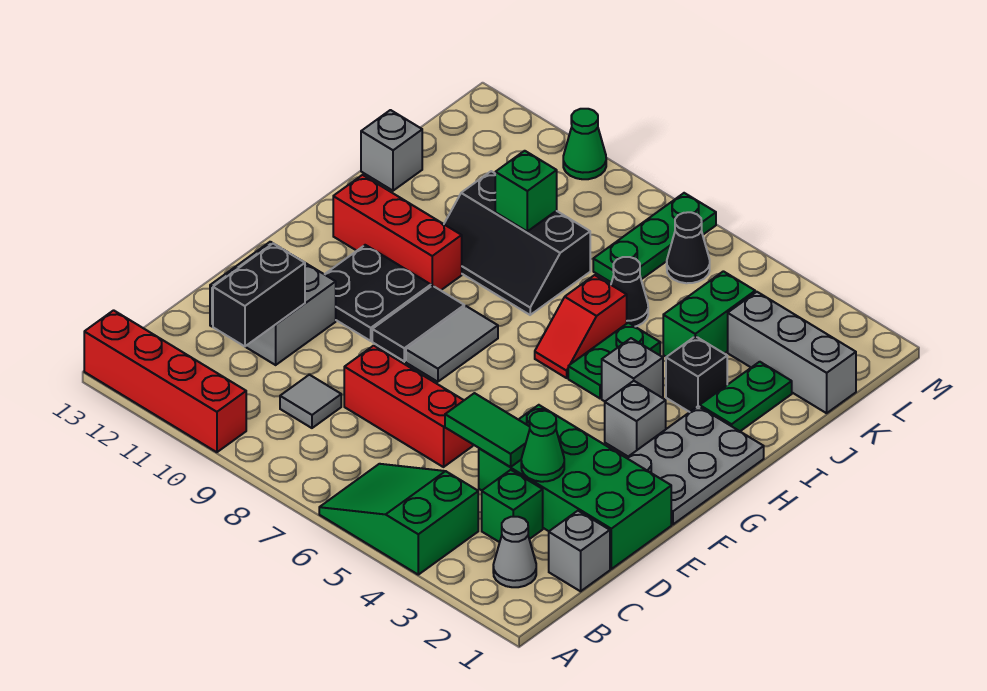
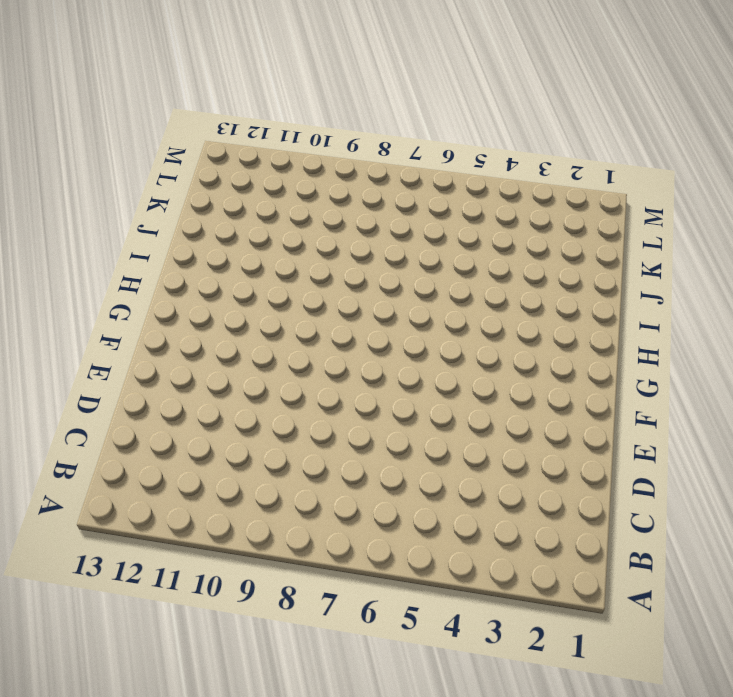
none -> green slope A4:B6 level 1 top 4
none -> red brick A10:A13 level 1
none -> grey cone B2 level 1
none -> grey brick C1 level 1

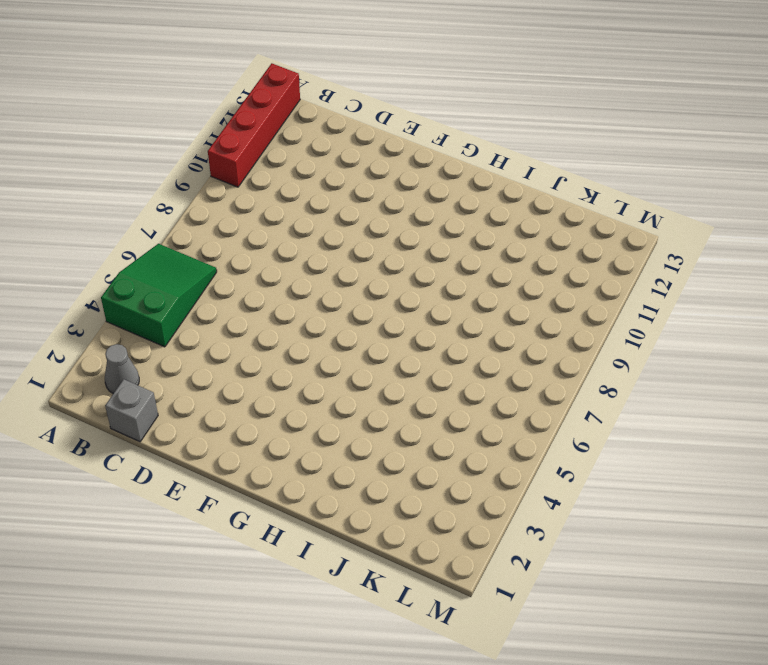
none -> green brick C3 level 1
none -> grey tile C9 level 1
none -> green brick D1:E4 level 1
none -> red brick D6:D8 level 1

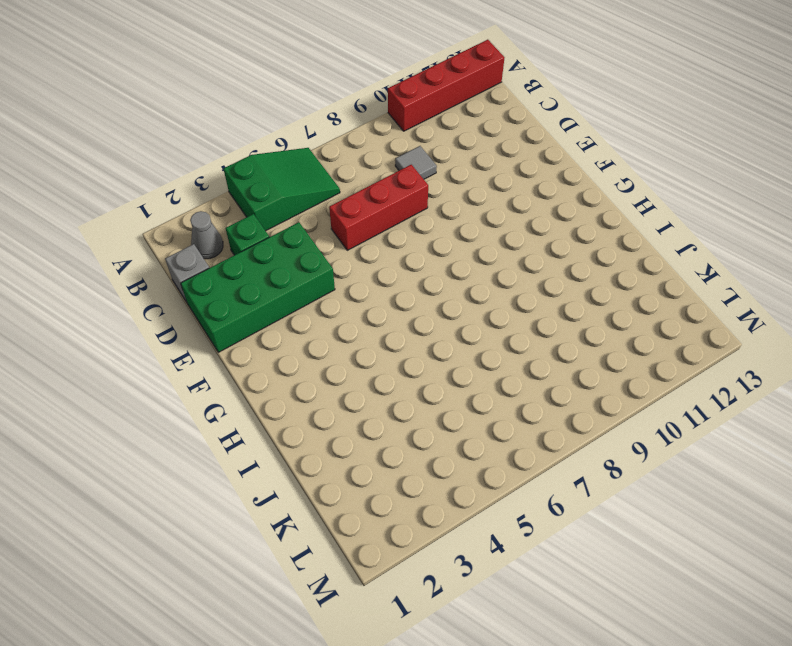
none -> grey brick D11:E12 level 1
none -> grey plate F1:H2 level 1
none -> grey tile F8:G8 level 1
none -> black tile F9:G9 level 1

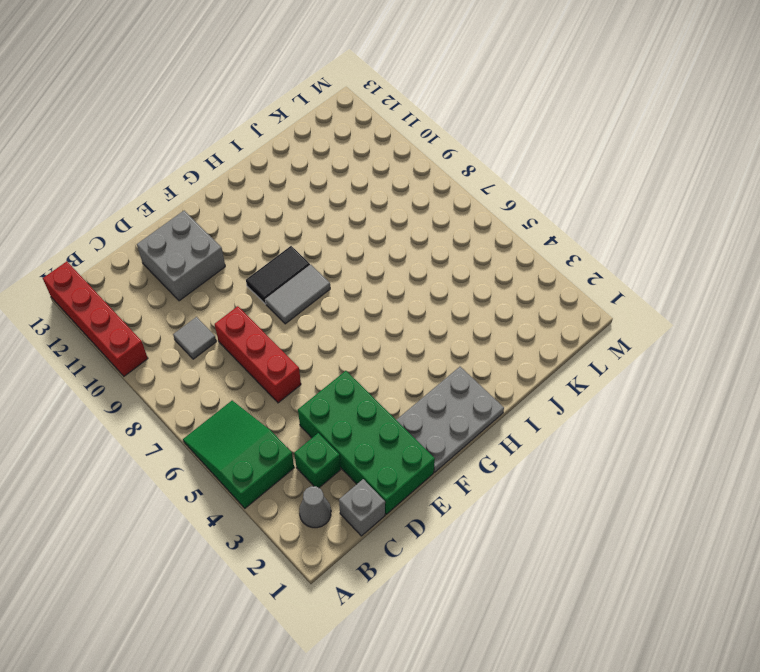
none -> black plate F10:G11 level 1
none -> grey brick G3 level 1
none -> grey brick H4 level 1
none -> green plate H5:I5 level 1

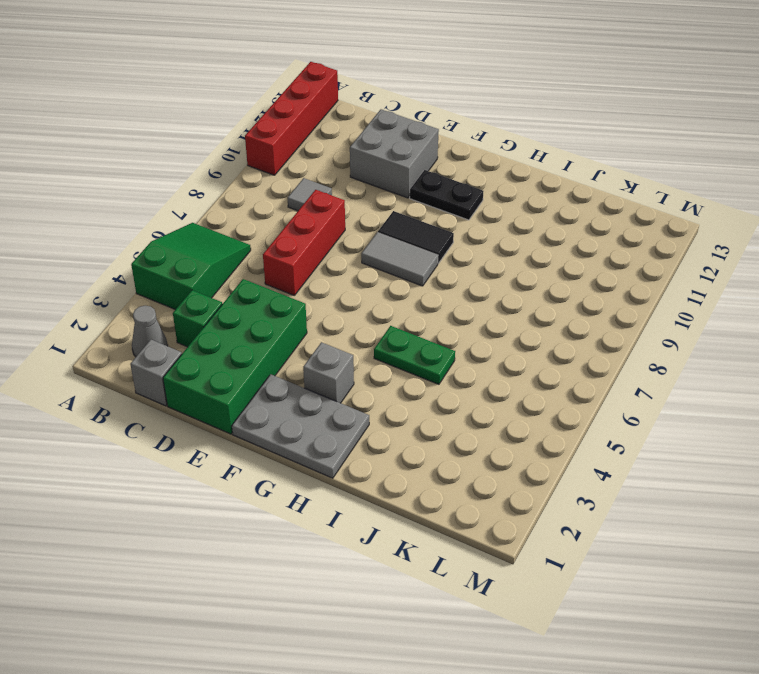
black plate F11:G11 level 1 -> black plate F10:G11 level 1
none -> grey brick H4 level 1
none -> red slope H6:I6 level 1 top I
none -> red brick H10:H12 level 1
none -> green plate I2:J2 level 1

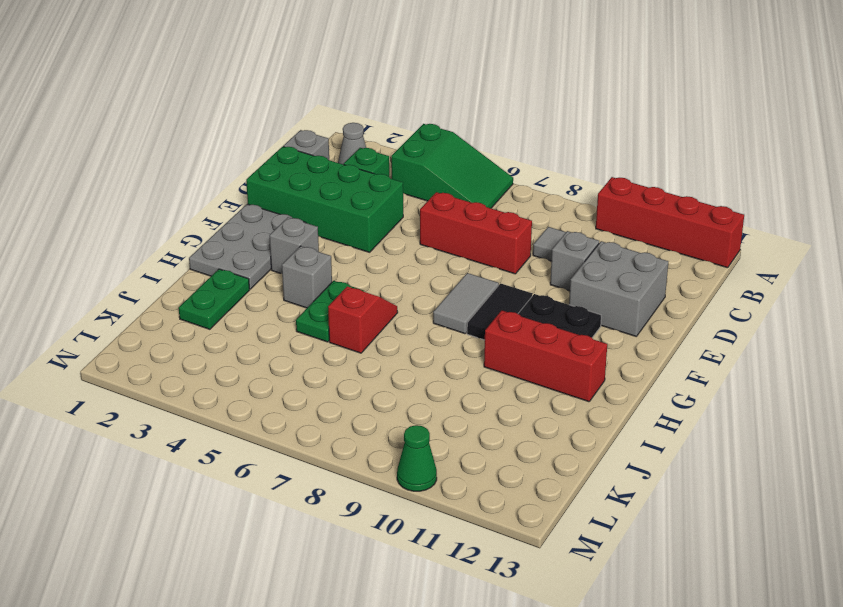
grey brick D10 level 1 -> grey brick J13 level 1
none -> black brick I3 level 1
none -> black slope I8:J10 level 1 top J
none -> green brick J4:K4 level 1
none -> black cone J6 level 1

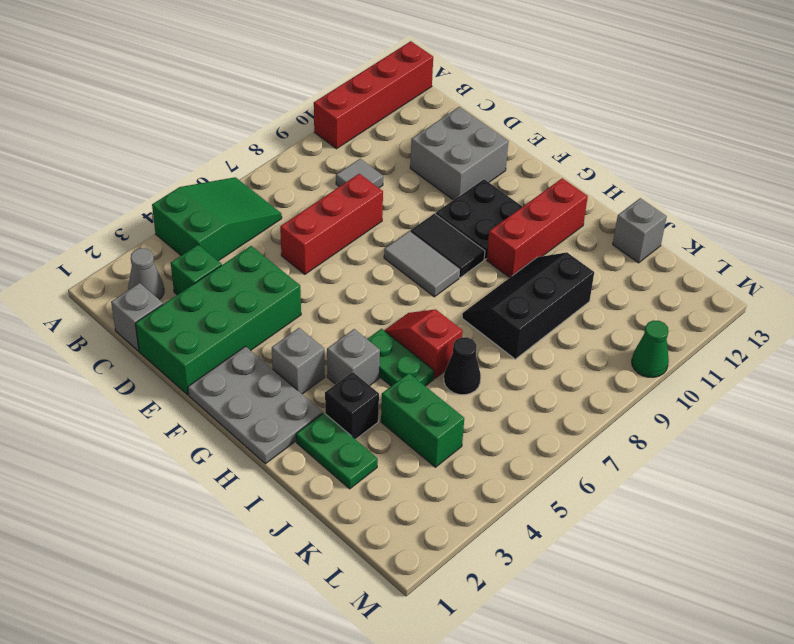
none -> grey brick K1:K3 level 1
none -> green plate K7:M7 level 1
none -> black cone L6 level 1
none -> black brick C11:D11 level 2

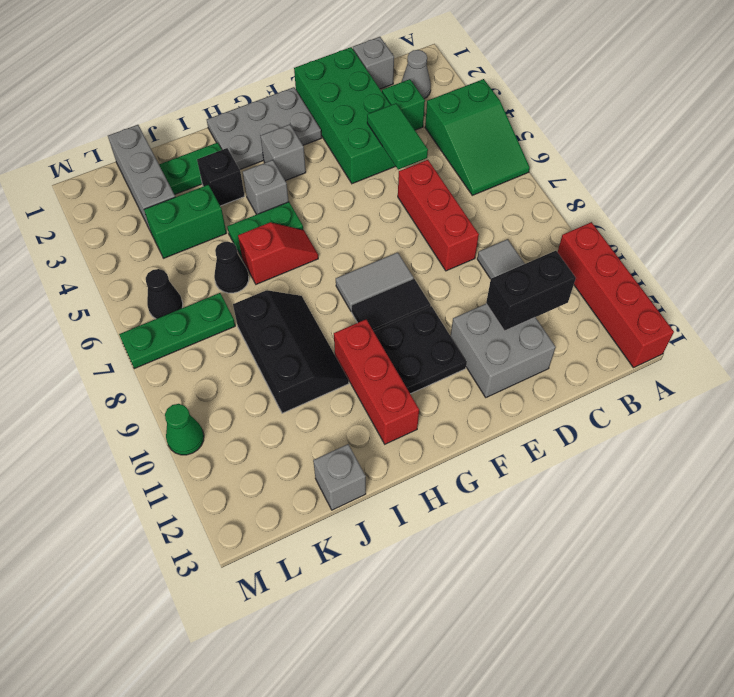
none -> green cone D3 level 2
none -> green brick J9 level 2

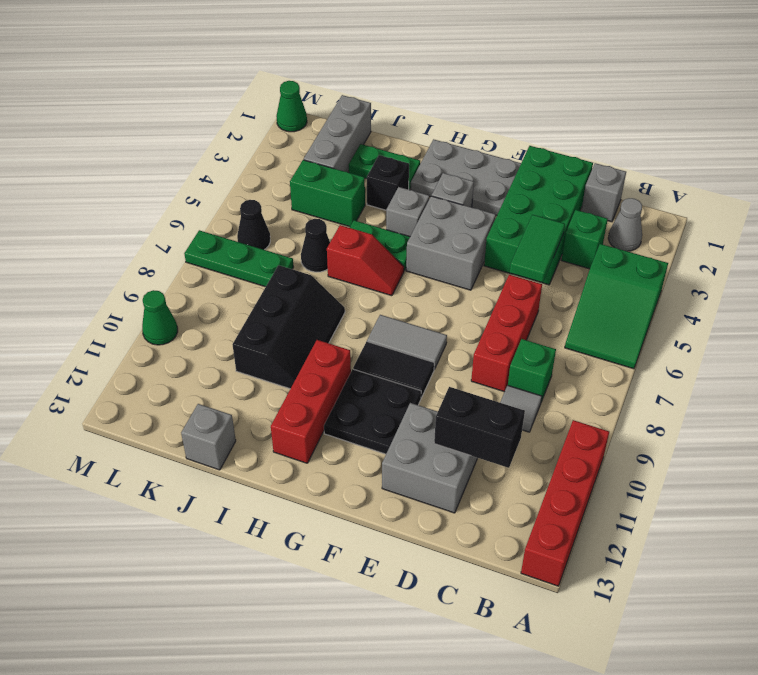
green brick C8 level 1 -> green brick J9 level 2
grey brick F4:G5 level 1 -> none
green cone M1 level 1 -> green cone D3 level 2

